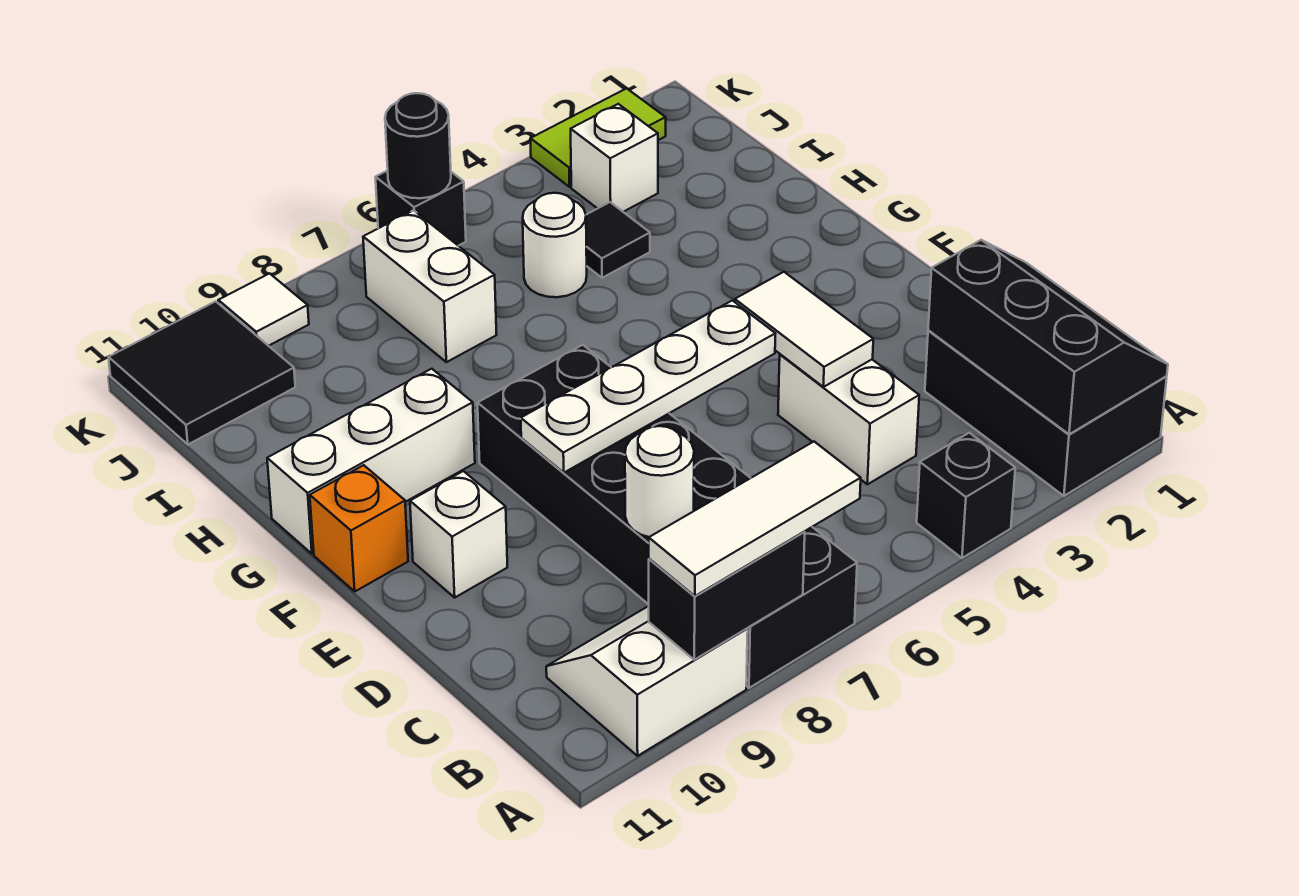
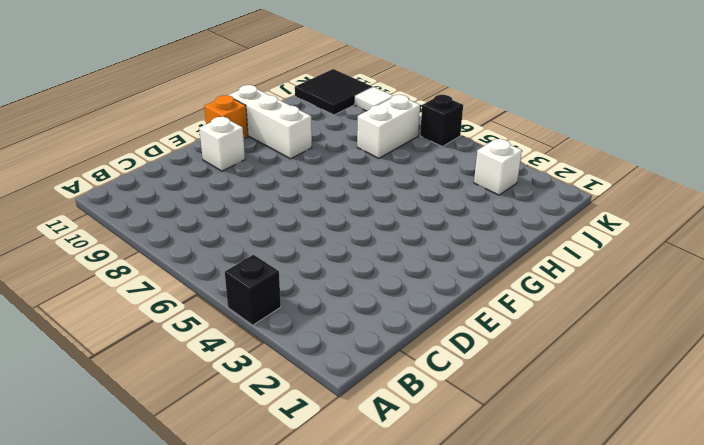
none -> black brick A1:C2 level 1
none -> black brick A7:F8 level 1
none -> white slope A9:B10 level 1 top A

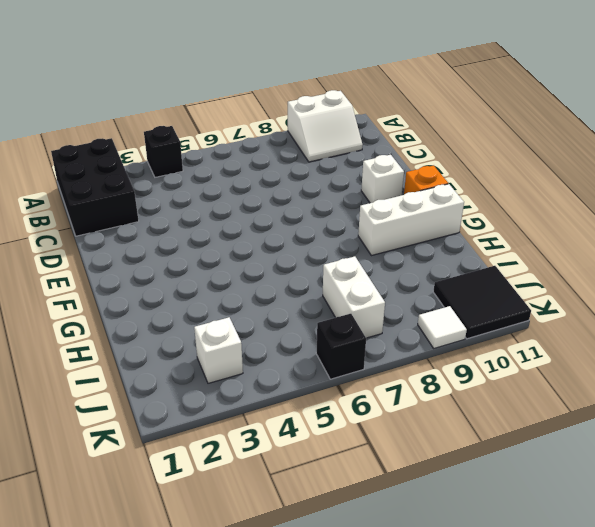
none -> black brick A7:F8 level 1
none -> white brick C4:D4 level 1
none -> black tile I4 level 1

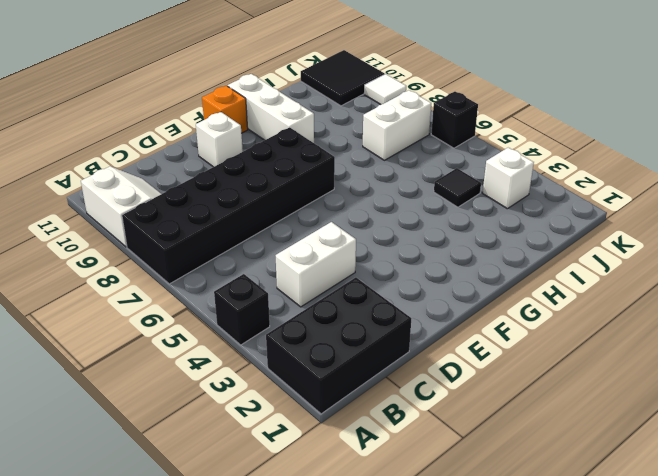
none -> white round brick I5 level 1
none -> lime tile K2:K3 level 1
none -> black slope A1:C2 level 2 top 2

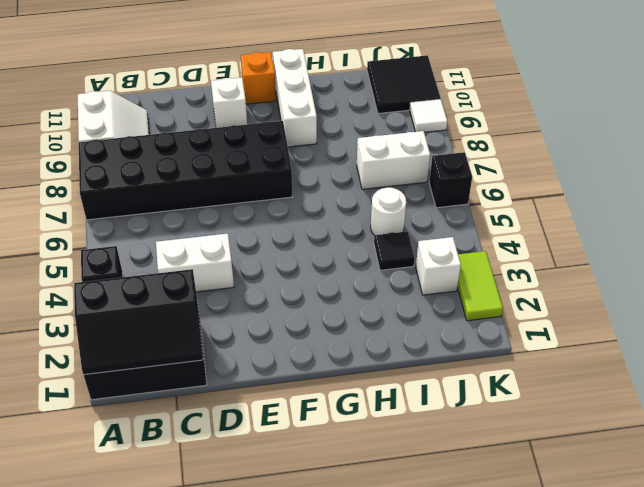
none -> black brick A8:A9 level 2
none -> white round brick C8 level 2
none -> white tile D4:E4 level 2

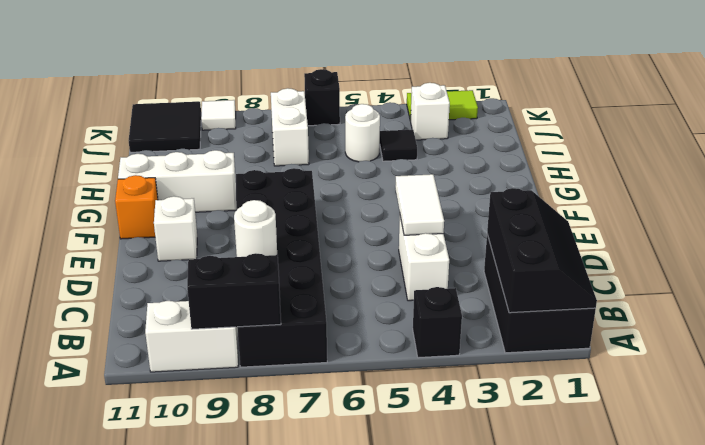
none -> white plate E5:E8 level 2
none -> black round brick K6 level 2
none -> white tile A7:A9 level 3

